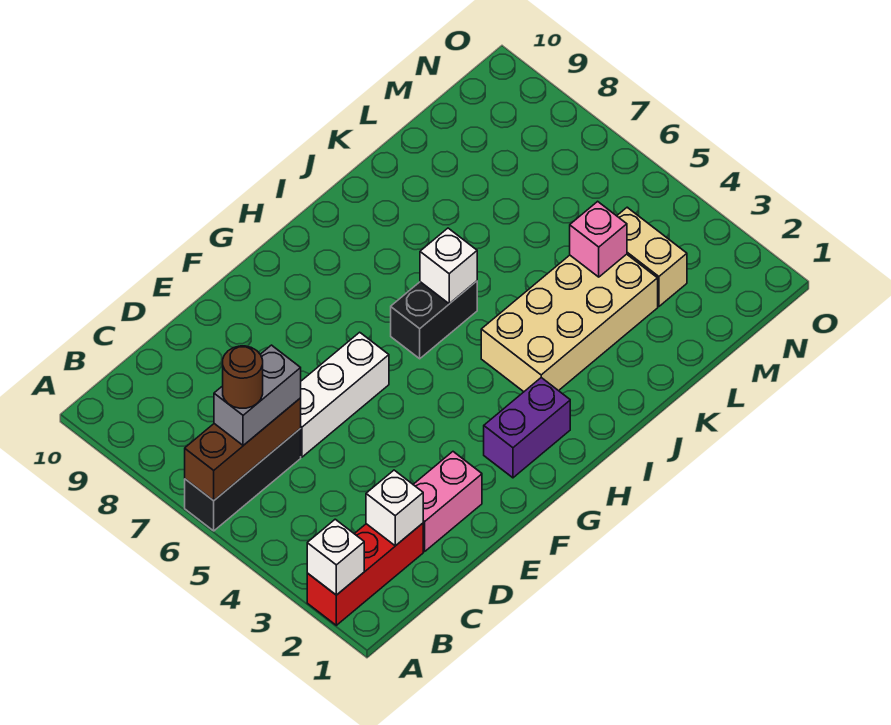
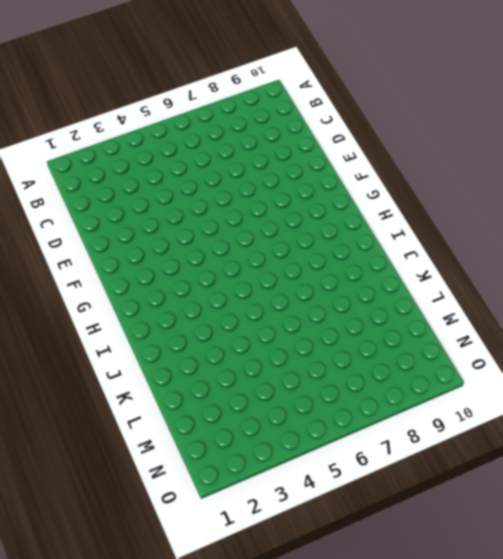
none -> red brick A2:C2 level 1
none -> black brick A6:C6 level 1
none -> pink brick D2:E2 level 1

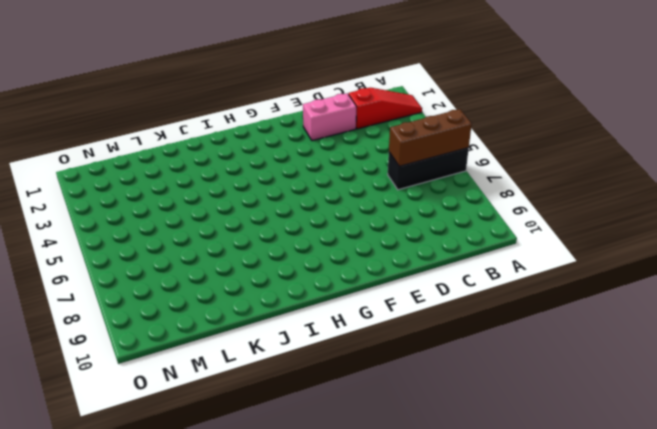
red slope A2:C2 level 1 top C -> red brick A2:C2 level 1
none -> white brick D6:F6 level 1
none -> purple brick G2:H2 level 1
none -> black brick H6:I6 level 1

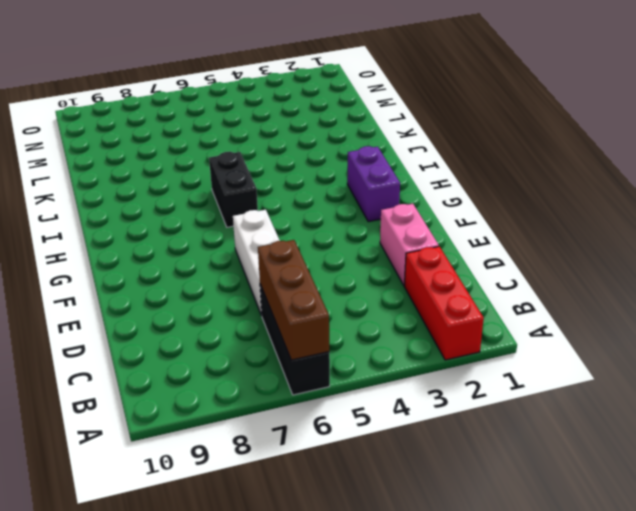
none -> tan brick I3:L4 level 1
none -> tan brick M3:M4 level 1
none -> white brick A2 level 2

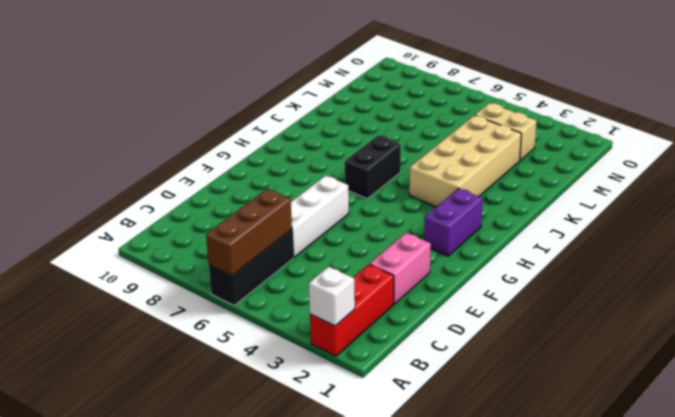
none -> white brick C2 level 2
none -> white brick I6 level 2
none -> pink brick L4 level 2

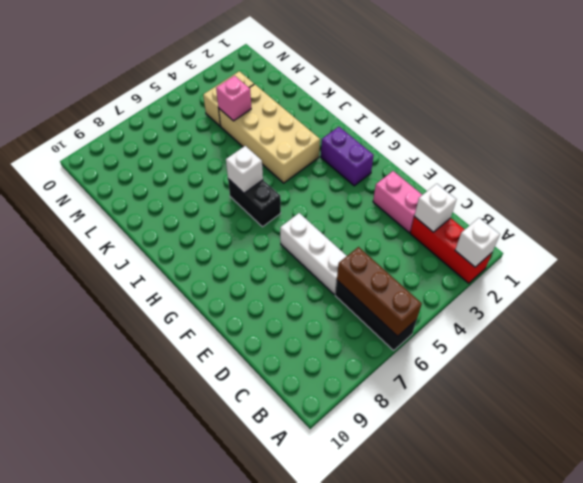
none -> grey brick B6:C6 level 3
none -> brown round brick B6 level 4

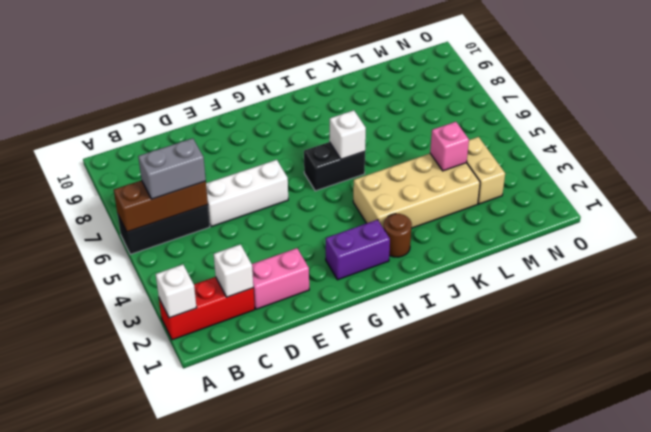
brown round brick I2 level 1 -> brown round brick B6 level 4

